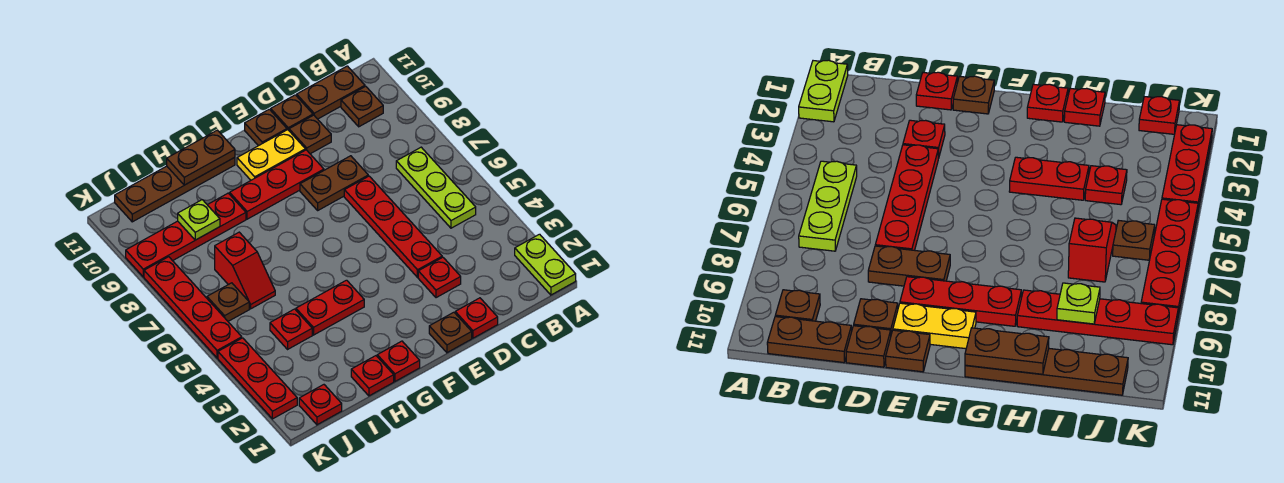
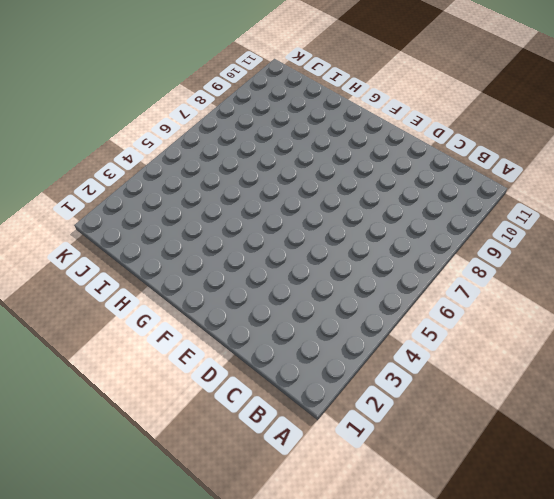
none -> lime plate A1:A2 level 1
none -> lime plate B5:B7 level 1
none -> brown plate B10 level 1

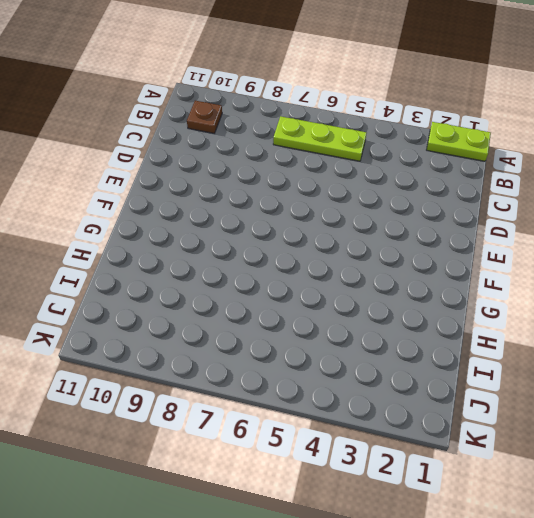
none -> brown plate B11:C11 level 1
none -> red plate D1 level 1
none -> red plate D3 level 1

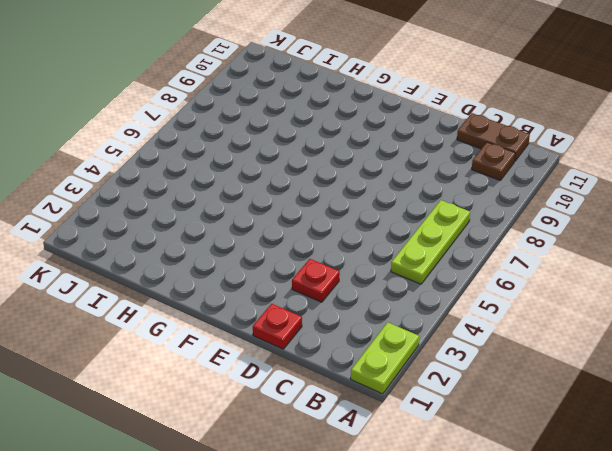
none -> red plate D4:D7 level 1
none -> brown plate D8:E8 level 1
none -> brown plate D10 level 1

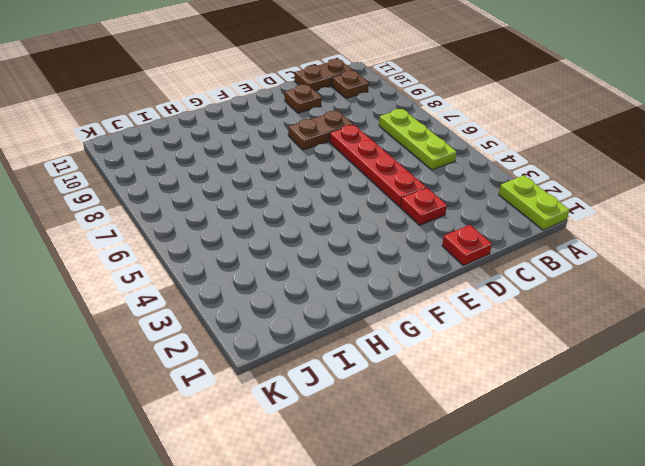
none -> brown plate D11 level 1
none -> brown plate E1 level 1
none -> red plate E9:G9 level 1

